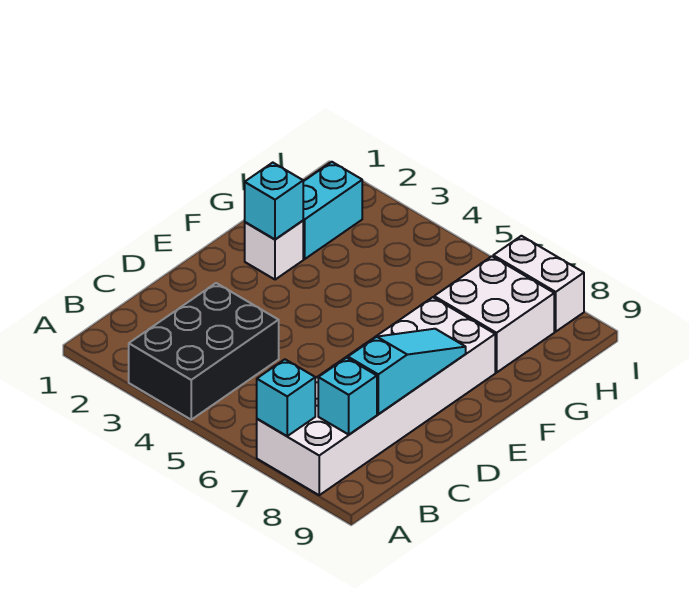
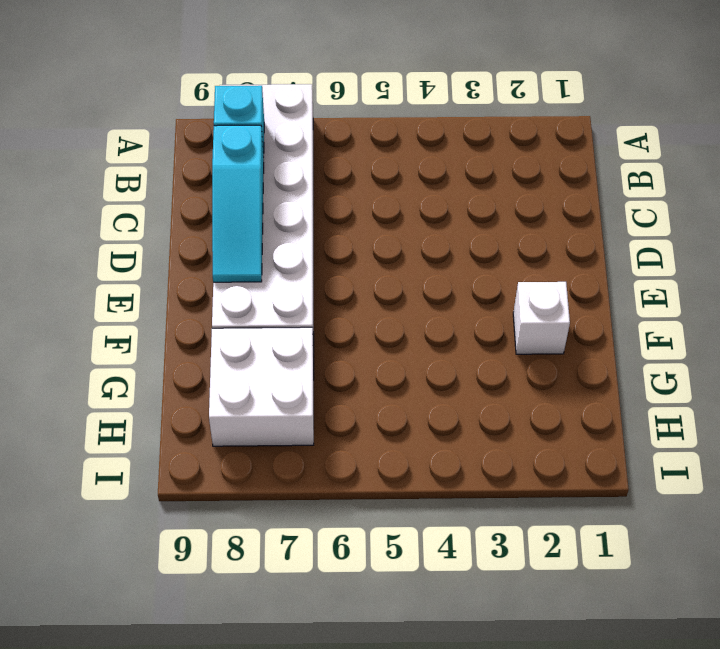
none -> black brick A3:C4 level 1
none -> cyan brick G2:H2 level 1

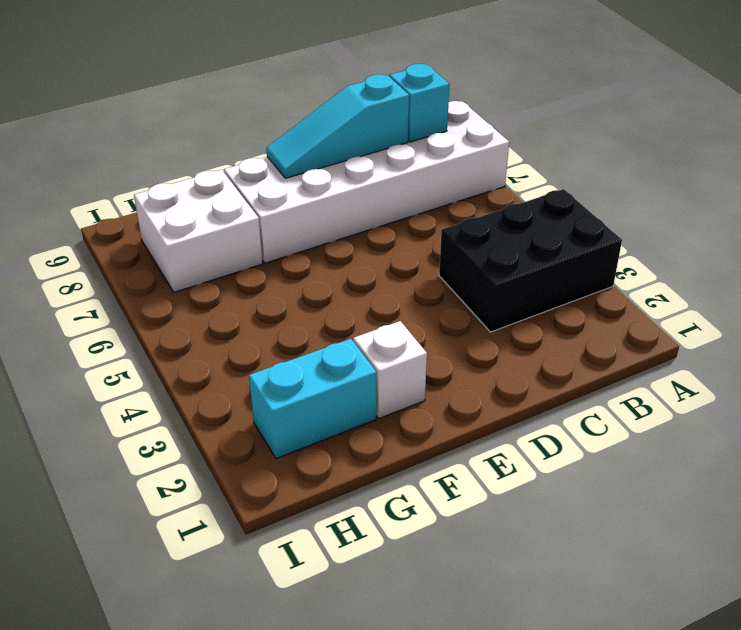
none -> white brick I7:I8 level 1
none -> cyan brick A7 level 2

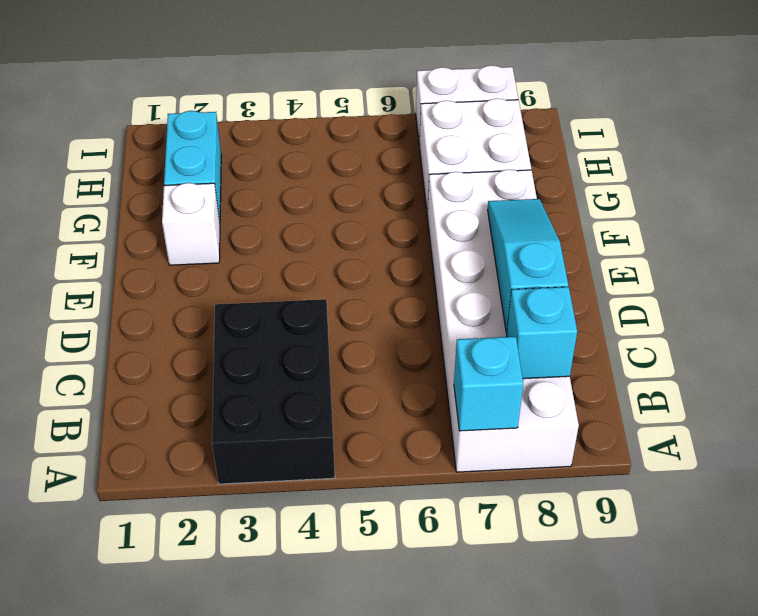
none -> cyan brick F2 level 2

